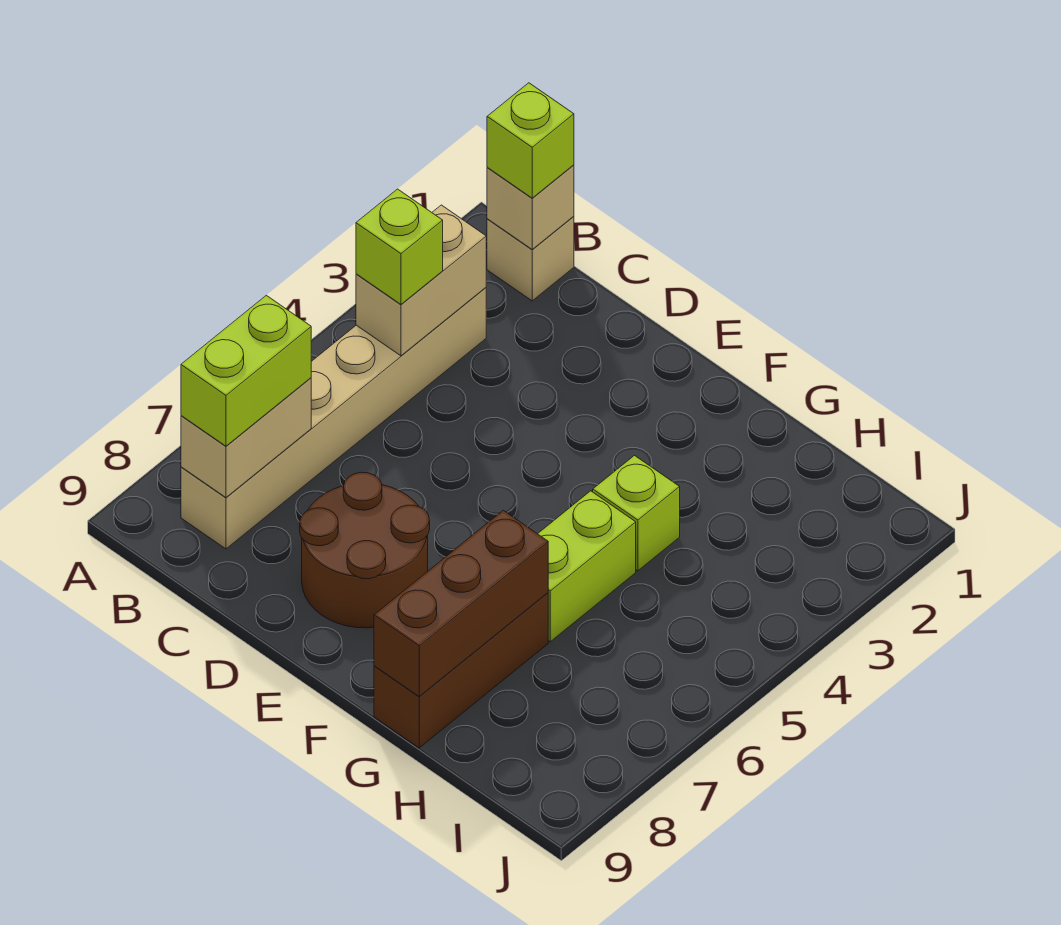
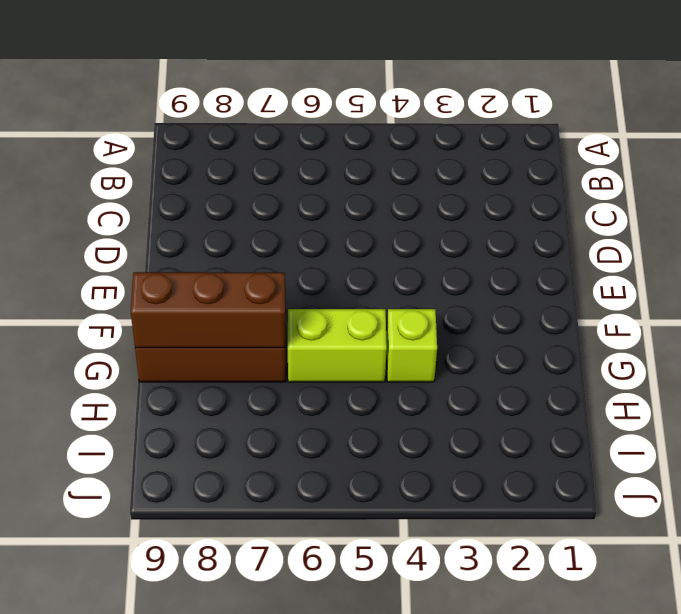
none -> tan brick B1 level 1
none -> tan brick B3:B8 level 1
none -> brown round brick D7:E8 level 1

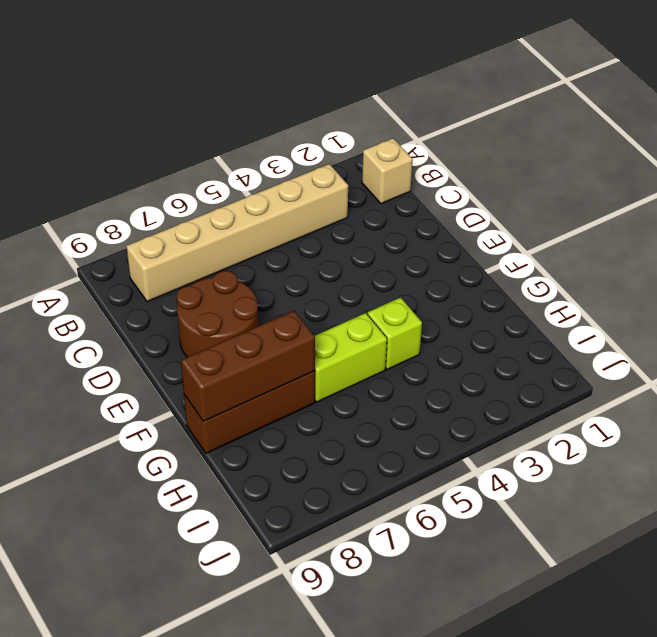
none -> tan brick B1 level 2
none -> tan brick B3:B4 level 2
none -> tan brick B7:B8 level 2

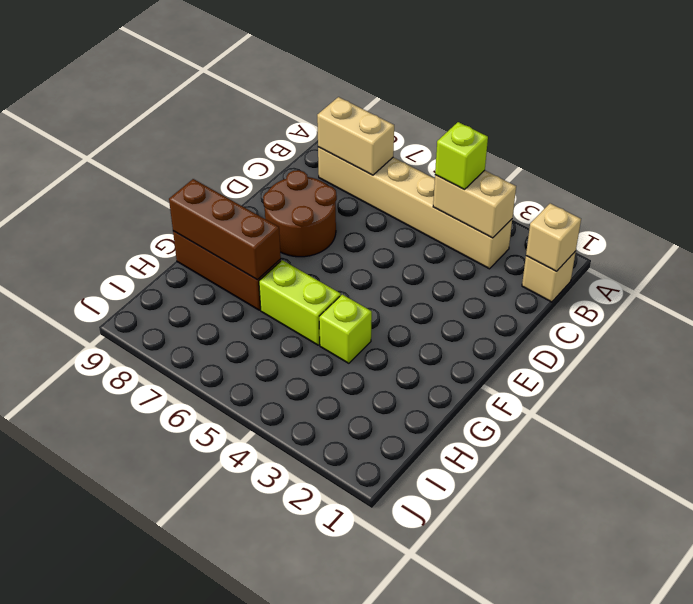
none -> lime brick B1 level 3
none -> lime brick B7:B8 level 3

